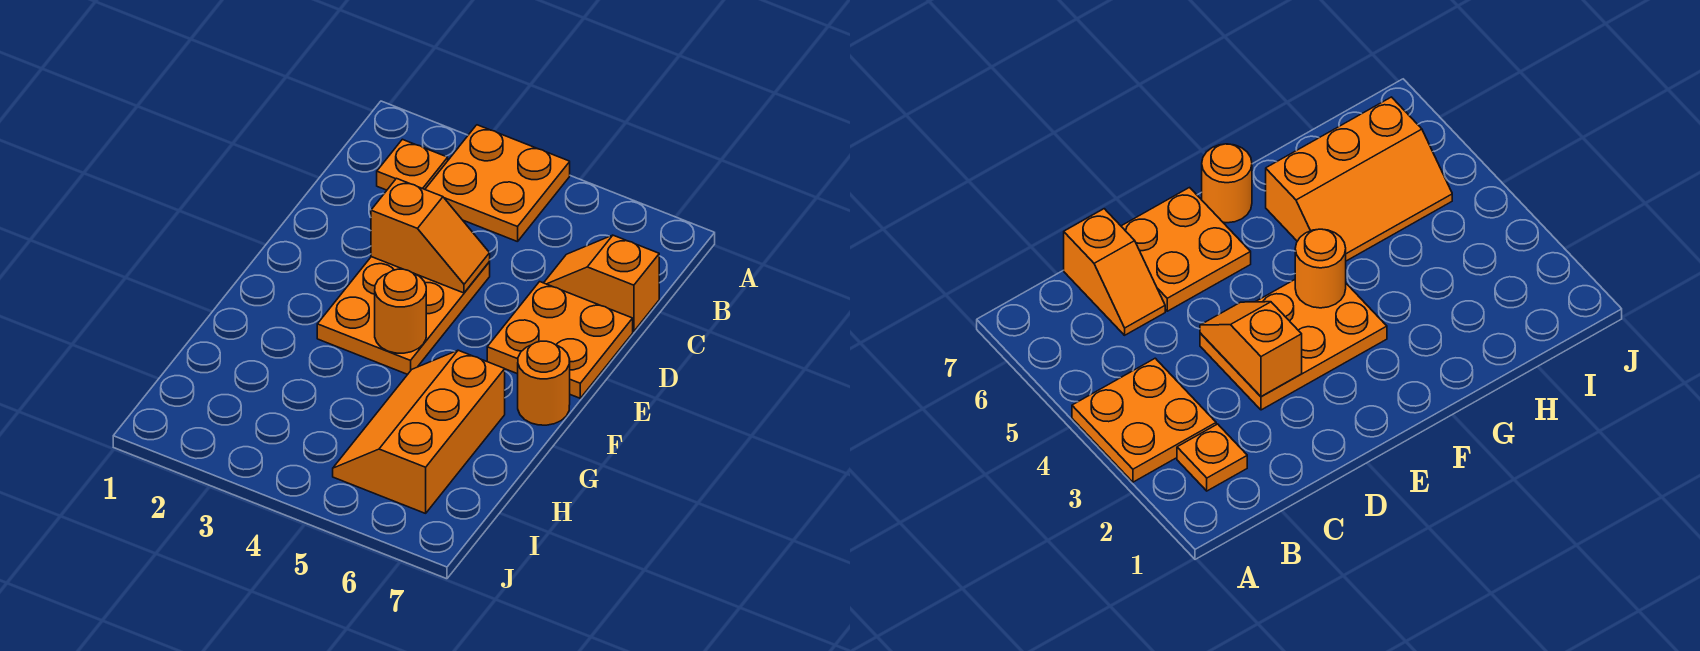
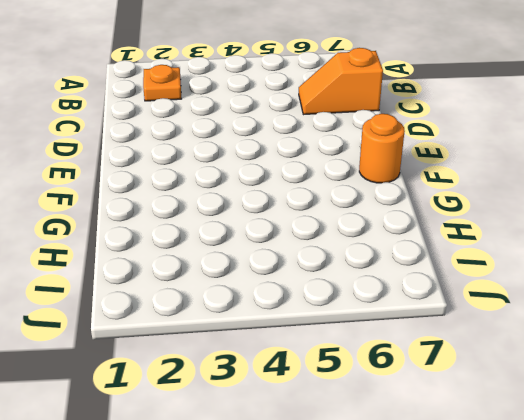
none -> orange plate A3:B4 level 1
none -> orange plate D3:F4 level 1

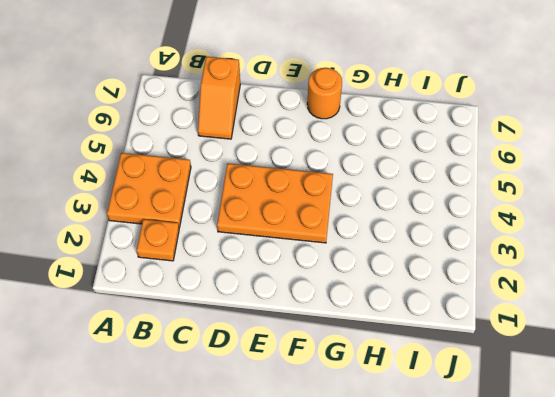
none -> orange plate D6:E7 level 1
none -> orange slope G5:I6 level 1 top 6

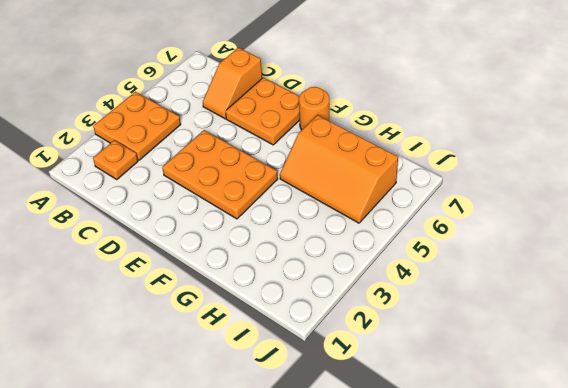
none -> orange slope D3:D4 level 2 top 3
none -> orange round brick F4 level 2

